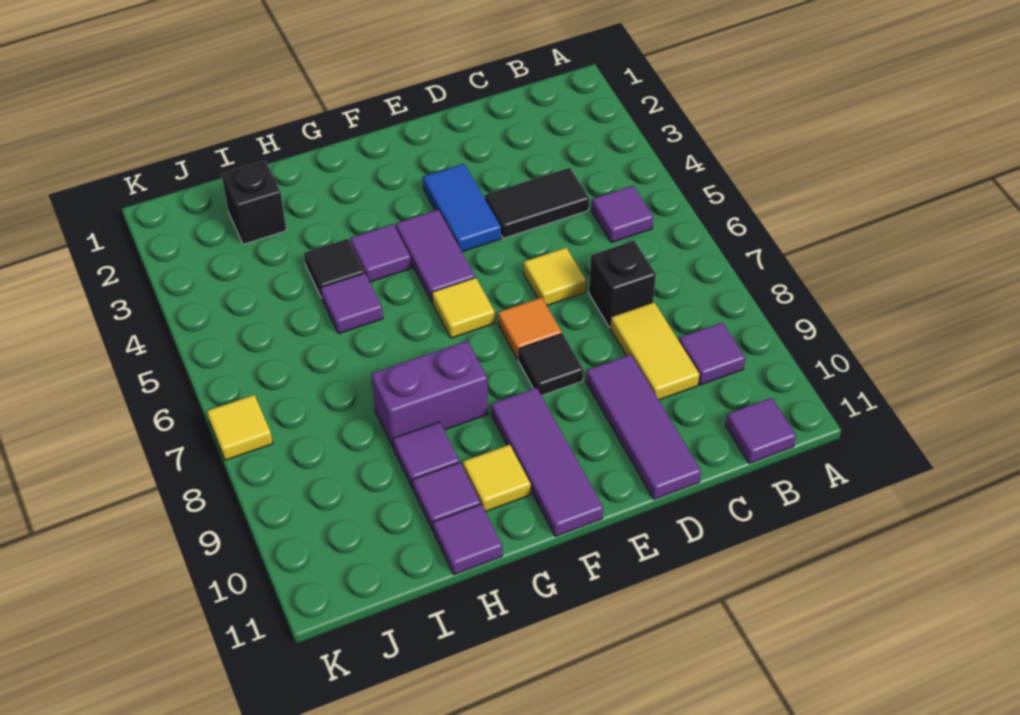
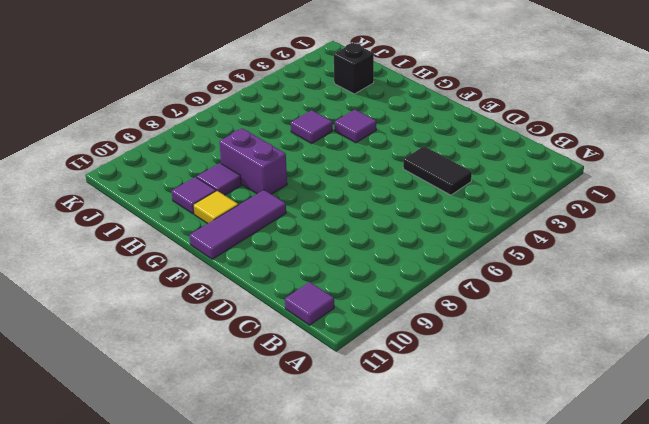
none -> purple tile B5 level 1
none -> purple tile B9 level 1
none -> black brick C7 level 1

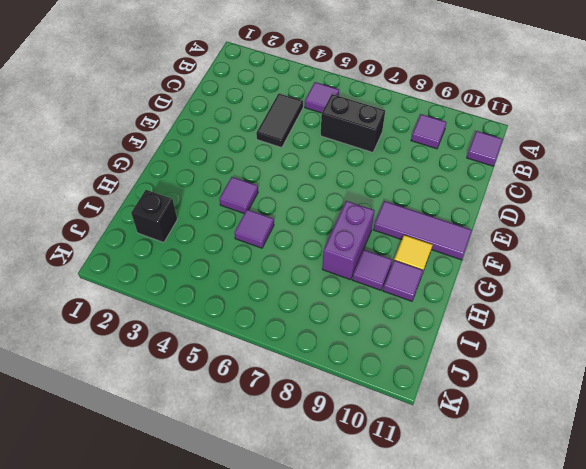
black brick C6:C7 level 1 -> black brick C7 level 1
none -> yellow tile C8:C9 level 1
none -> yellow tile D6 level 1
none -> purple tile D9:D11 level 1

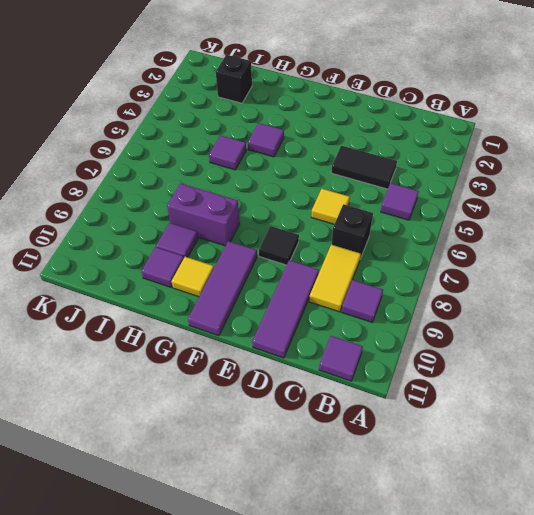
none -> blue tile E3:E4 level 1
none -> orange tile E7 level 1
none -> purple tile F4:F5 level 1

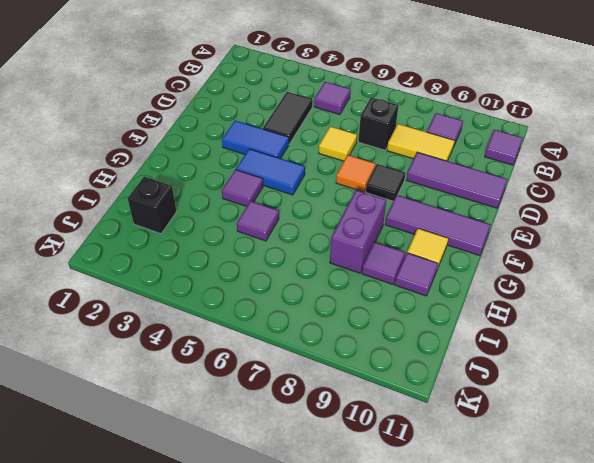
blue tile F4:F5 level 1 -> purple tile F4:F5 level 1
none -> yellow tile F6 level 1
none -> black tile H4 level 1
none -> purple tile H11 level 1

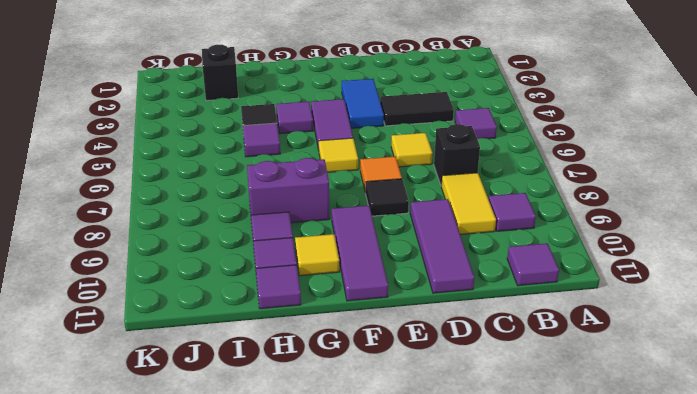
none -> yellow tile K7 level 1

